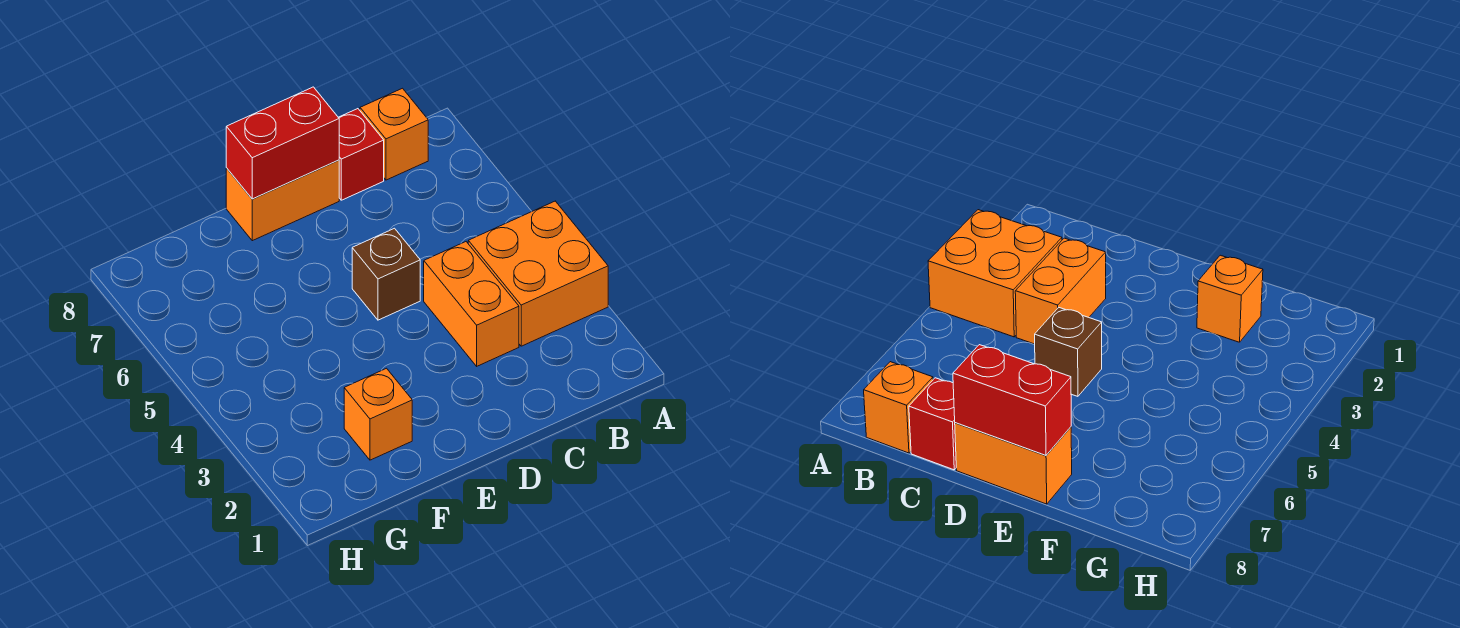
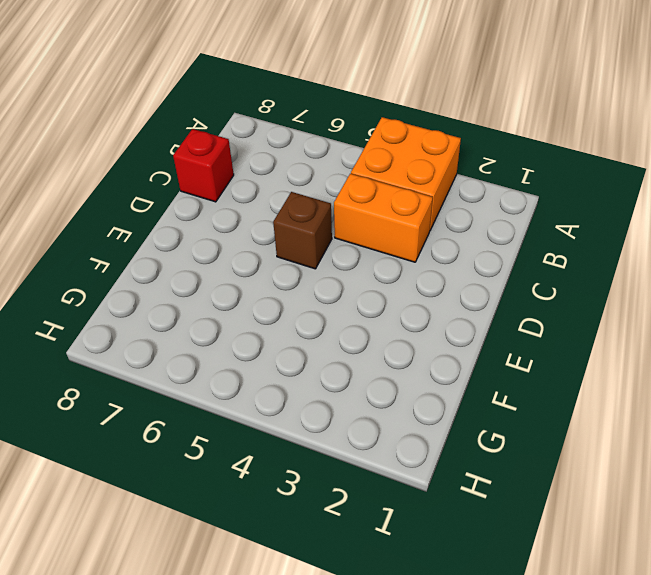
none -> orange brick B8 level 1
none -> orange brick D8:E8 level 1

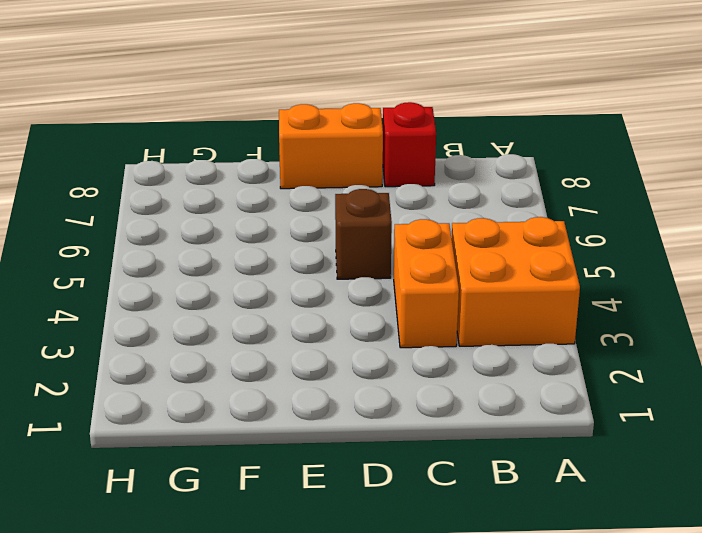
none -> orange brick B8 level 1
none -> orange brick F2 level 1

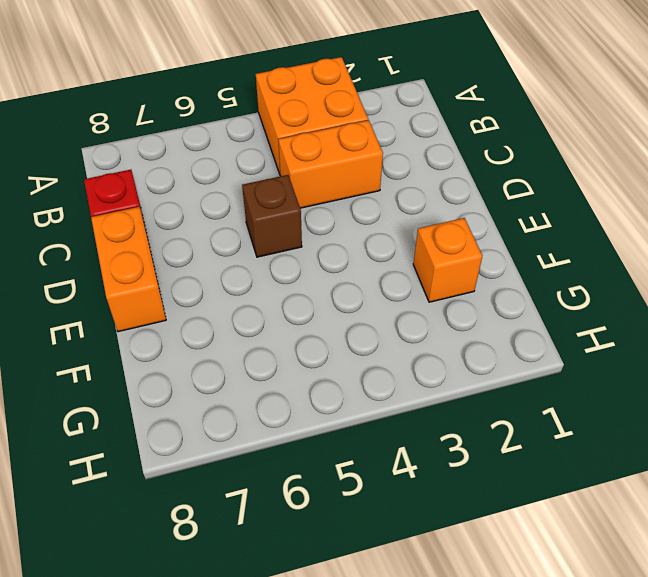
none -> orange brick B8 level 1
none -> red brick D8:E8 level 2

